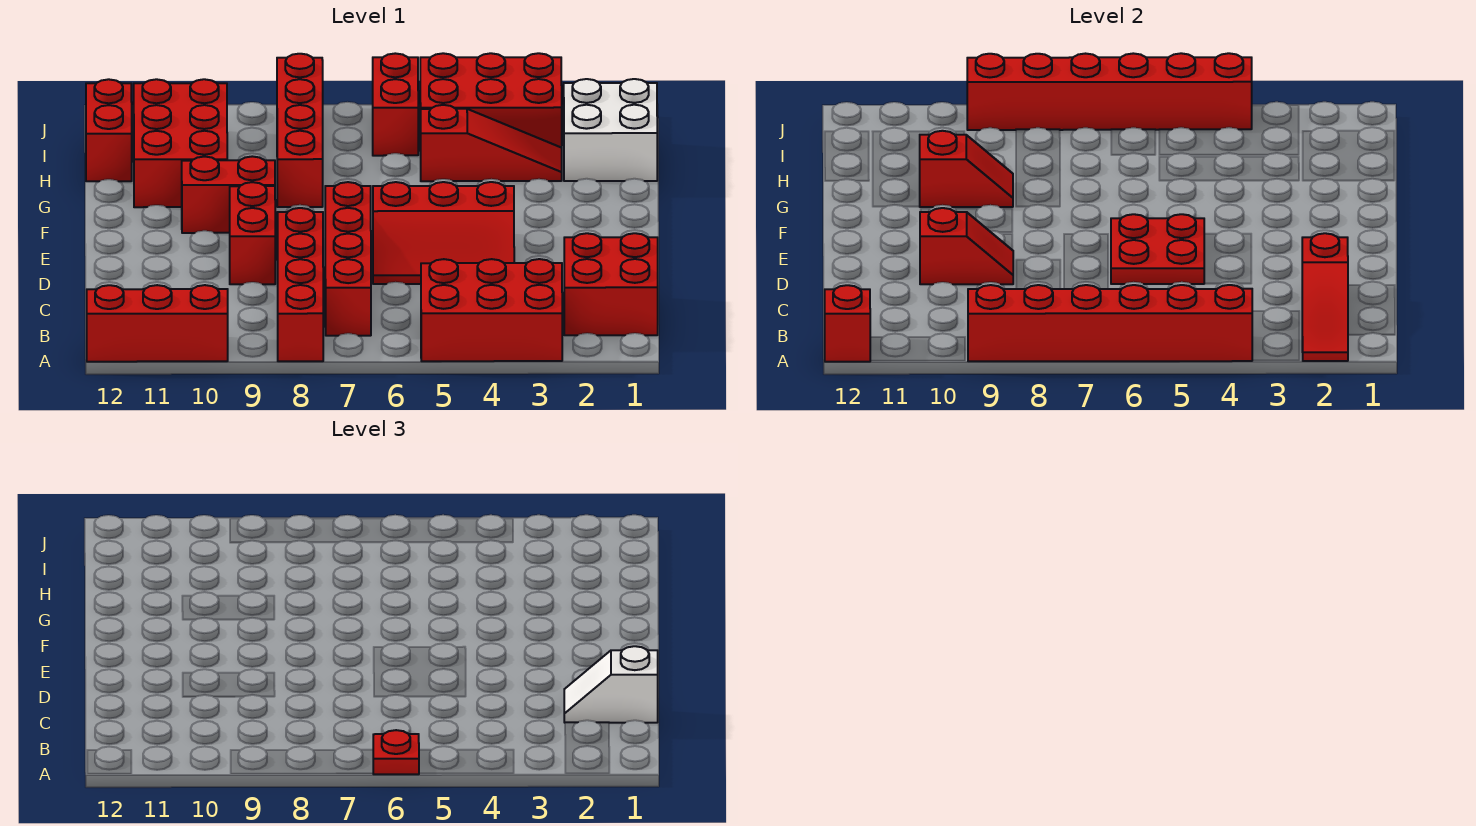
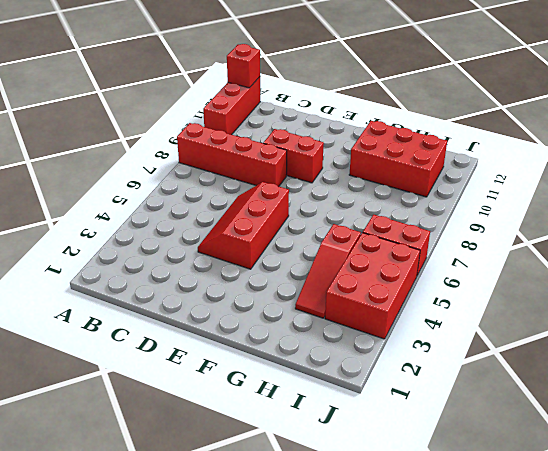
none -> red brick A3:B5 level 1
none -> red brick B1:C2 level 1
none -> red brick B7:E7 level 1

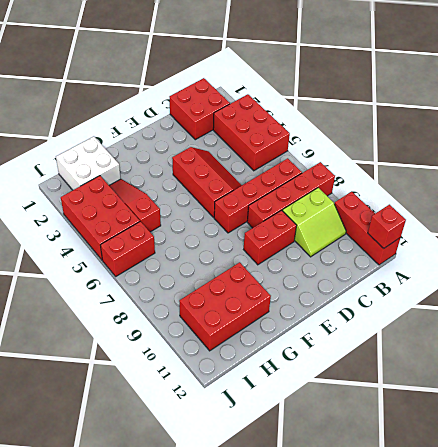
lime slope B9:C10 level 1 top 9 -> none
none -> red brick F9:F10 level 1
none -> red brick G8:J8 level 1
none -> red brick H12:I12 level 1

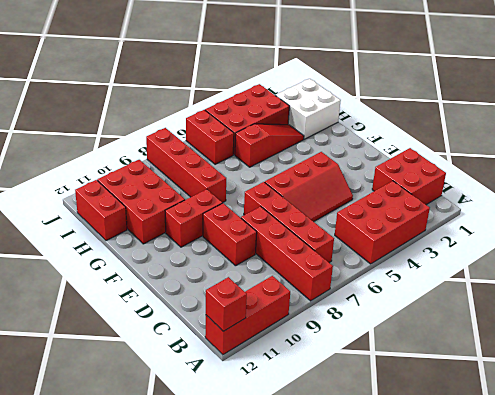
none -> red slope A2:C2 level 2 top C
none -> red brick A4:A9 level 2
none -> red plate D5:E6 level 2

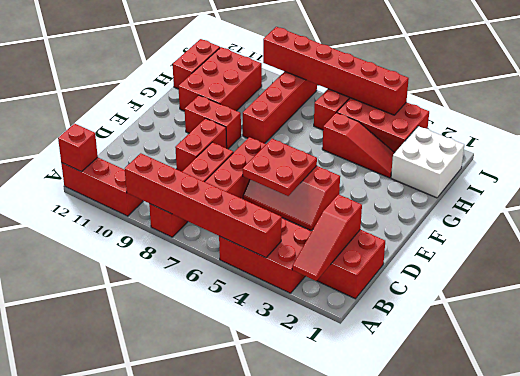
none -> red slope D9:D10 level 2 top 10
none -> red slope G9:G10 level 2 top 10
none -> red plate A6 level 3

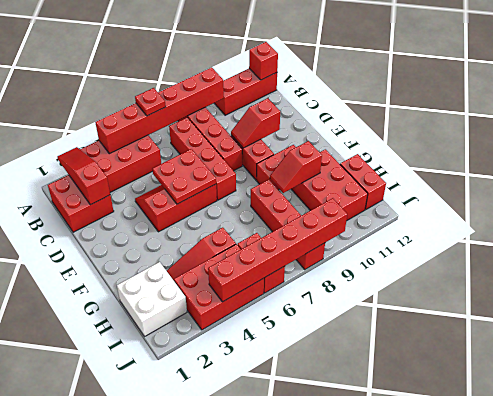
none -> white slope C1:C2 level 3 top 1

